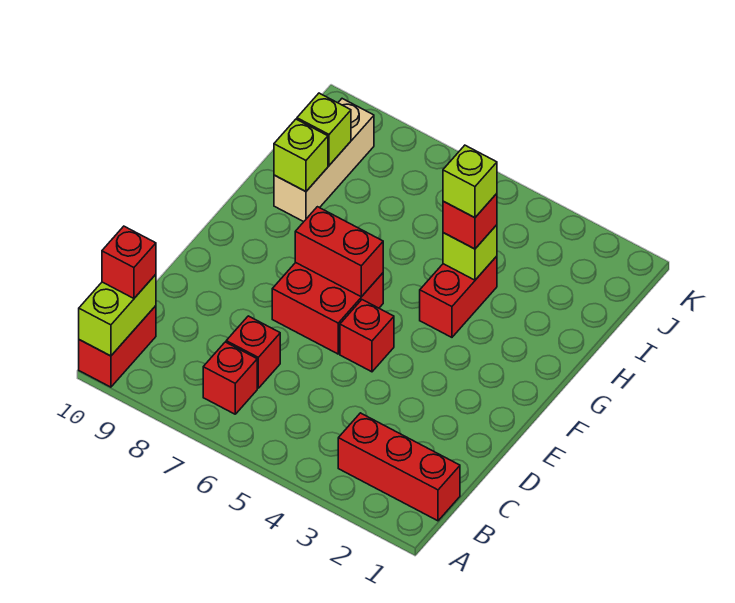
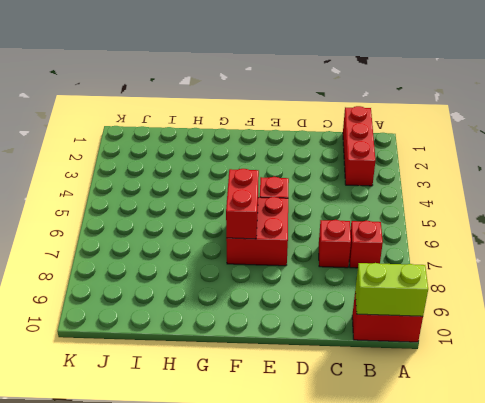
none -> red brick G4:H4 level 1
none -> tan brick H9:J9 level 1
none -> lime brick H4 level 2

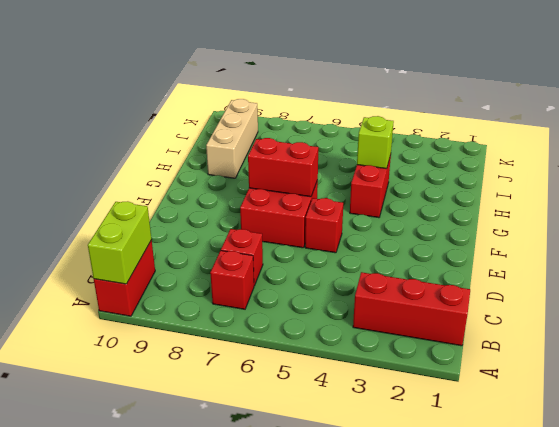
none -> lime brick H9 level 2
none -> lime brick I9 level 2
none -> red brick B10 level 3

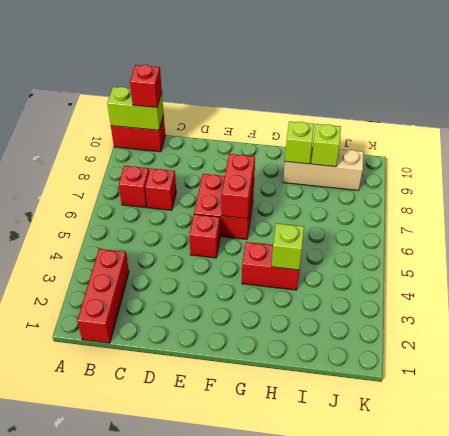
none -> red brick H4 level 3
none -> lime brick H4 level 4

